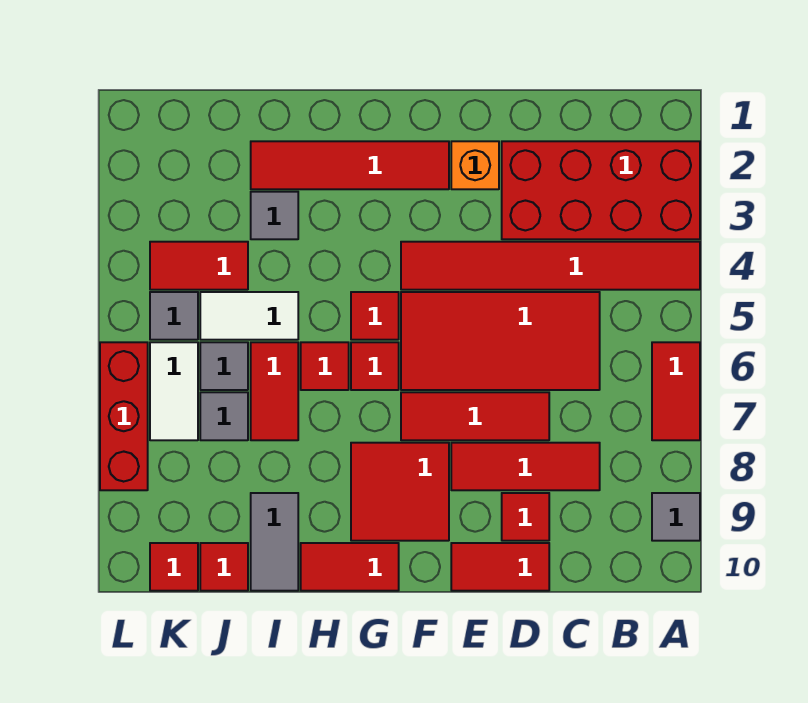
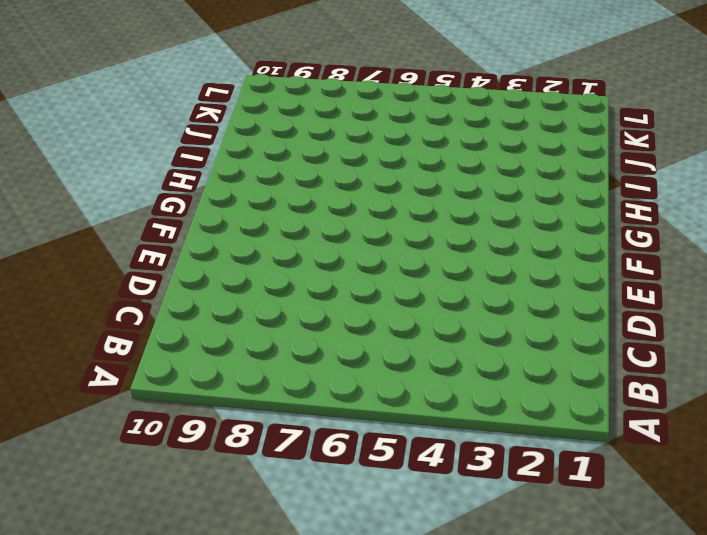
none -> red brick A2:D3 level 1
none -> red tile A4:F4 level 1
none -> red tile A6:A7 level 1

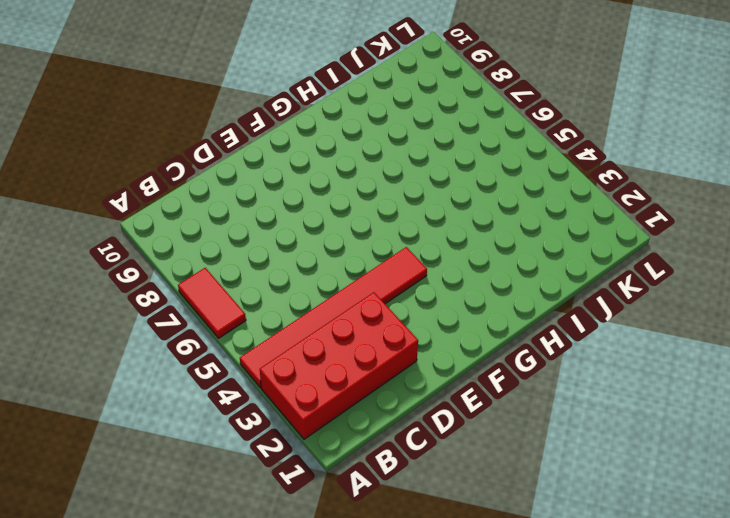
none -> grey tile A9 level 1
none -> red tile C5:F6 level 1
none -> red tile C8:E8 level 1

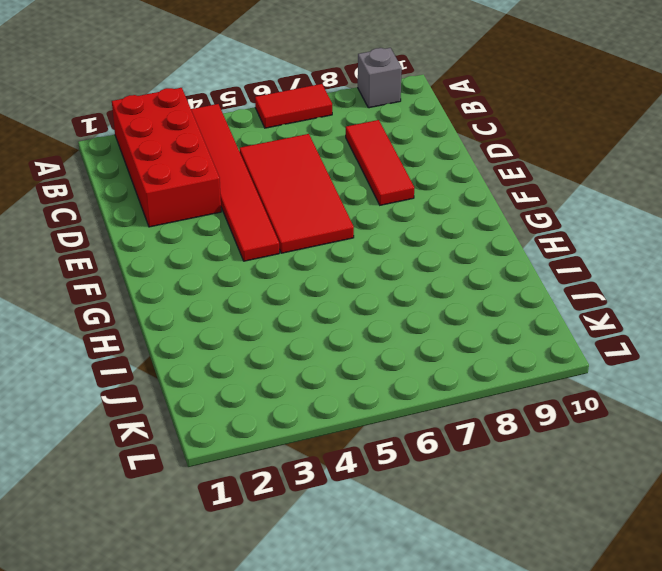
grey brick A9 level 1 -> grey tile A9 level 1
none -> red tile D7:F7 level 1
none -> red tile D9 level 1
none -> red tile D10:E10 level 1

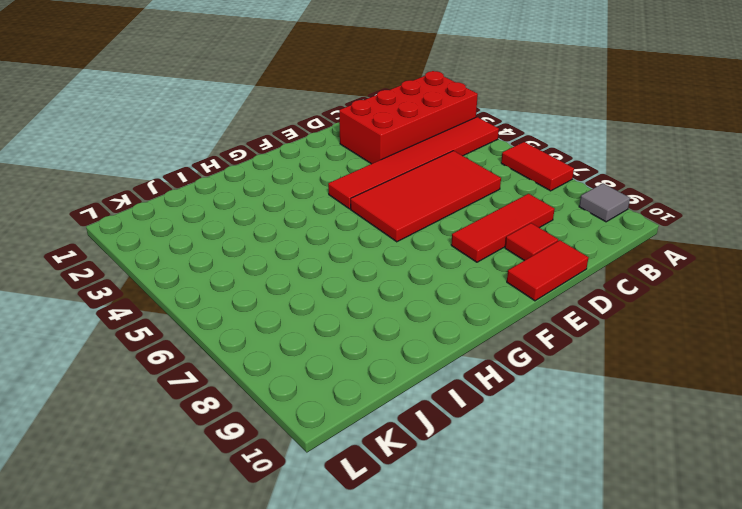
none -> red tile D7:F7 level 1
none -> orange brick E2 level 1
none -> red tile F2:I2 level 1

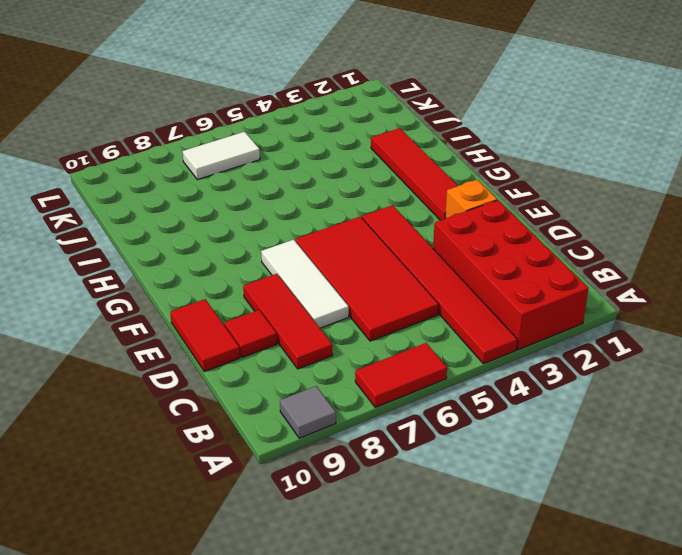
white tile D7:F7 level 1 -> red tile D7:F7 level 1
none -> red tile F8:G9 level 1
none -> red tile G5 level 1
none -> red tile G6 level 1

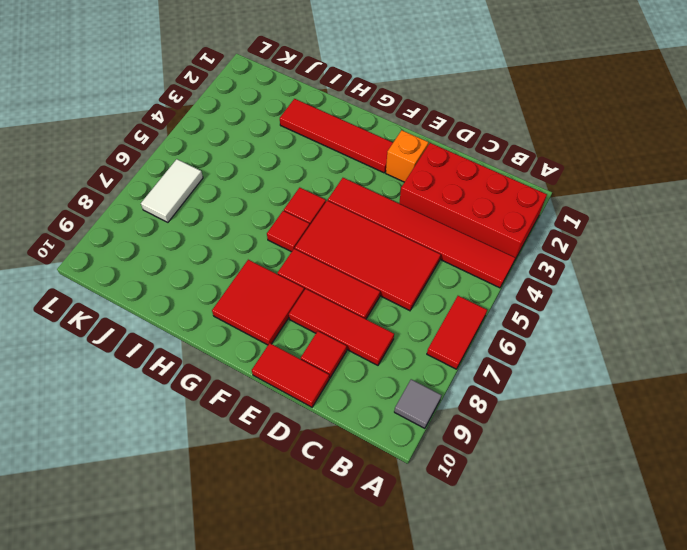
none -> red tile G10:H10 level 1
none -> red tile H6 level 1
none -> grey tile I3 level 1

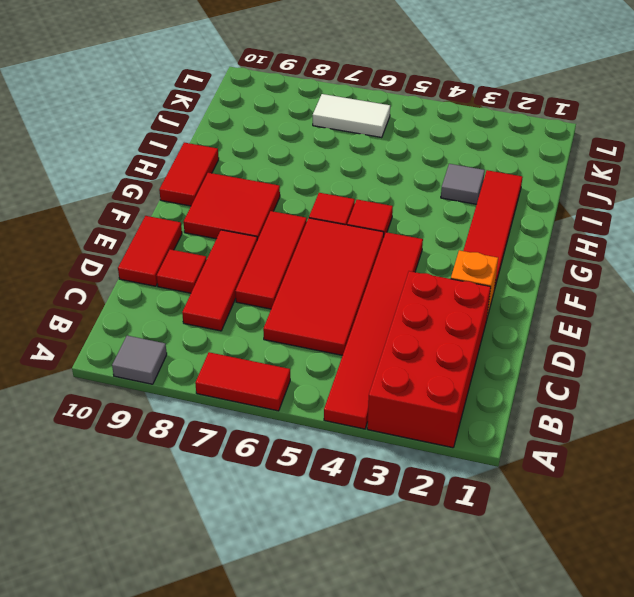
none -> red tile H6 level 1
none -> white tile I5:J5 level 1
none -> red tile I6:I7 level 1

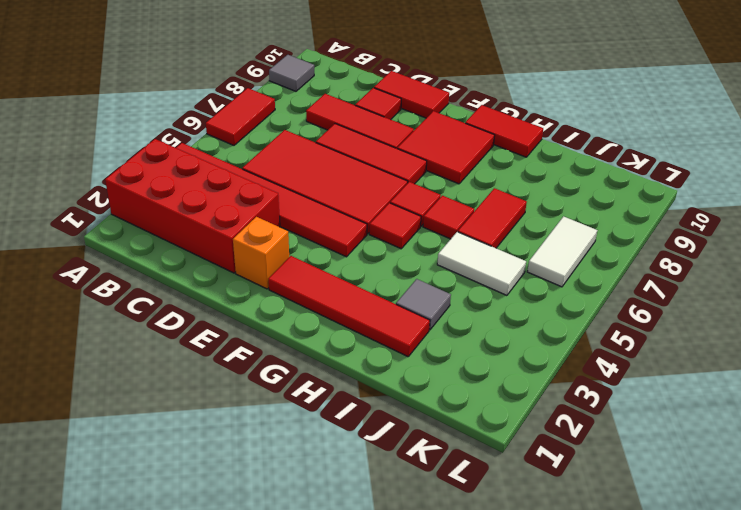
none -> grey tile I9:I10 level 1
none -> red tile J4:K4 level 1
none -> grey tile J6 level 1

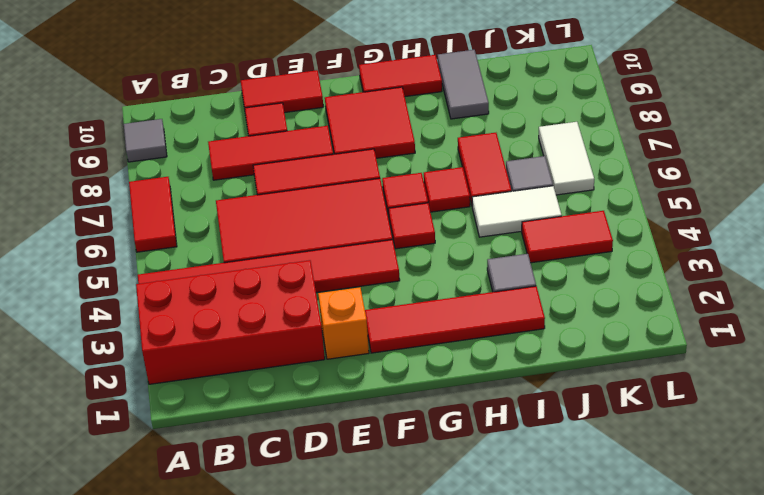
none -> grey tile J7 level 1
none -> red tile J10 level 1
none -> grey tile K5 level 1

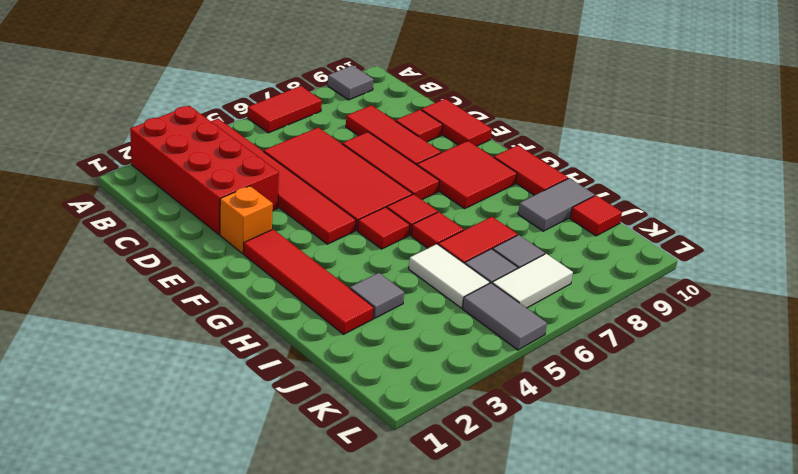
grey tile K5:L5 level 1 -> grey tile K5 level 1
none -> red tile J4:K4 level 1
none -> red tile K10 level 1
none -> red brick L6:L8 level 1

